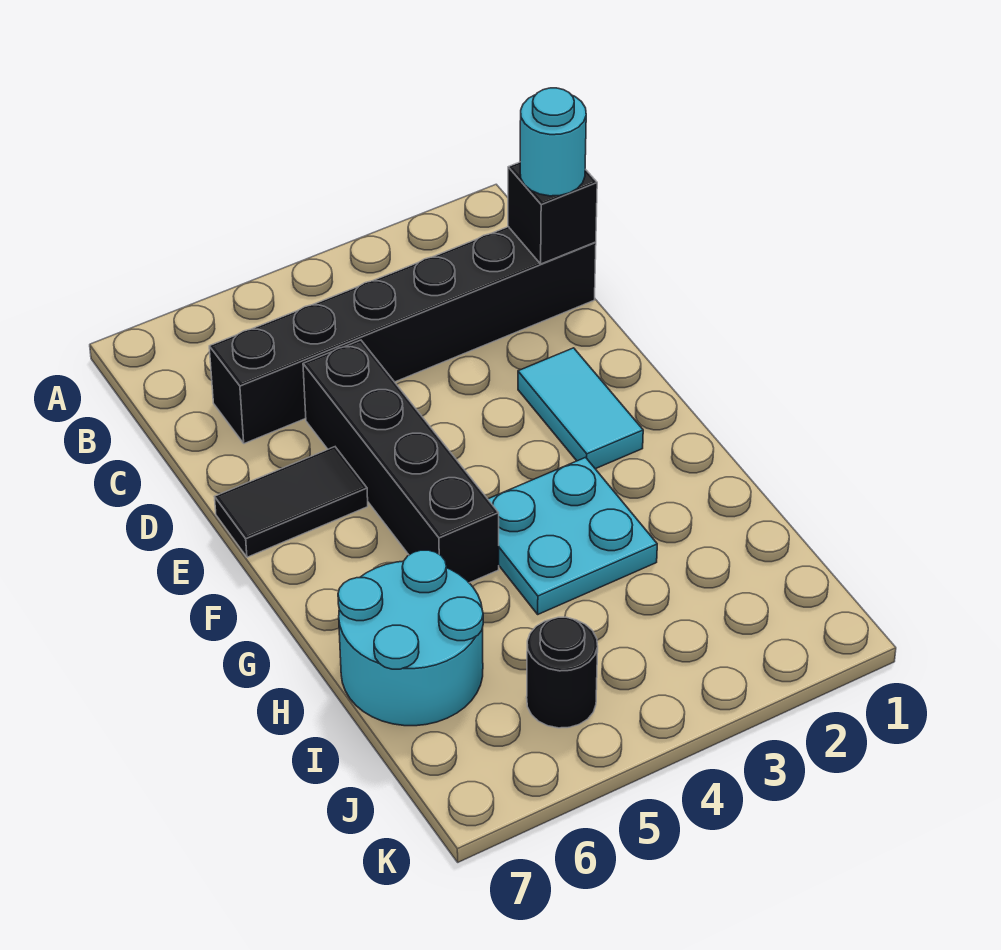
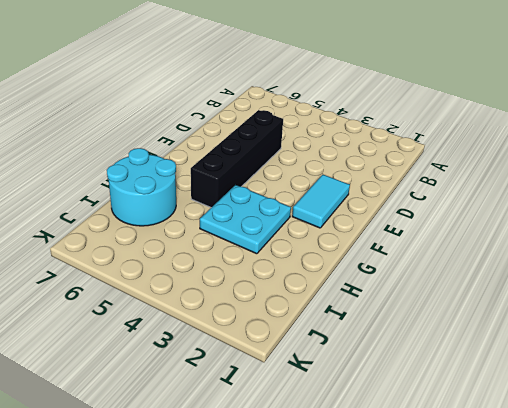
none -> black brick C1:C6 level 1
none -> black tile E6:E7 level 1

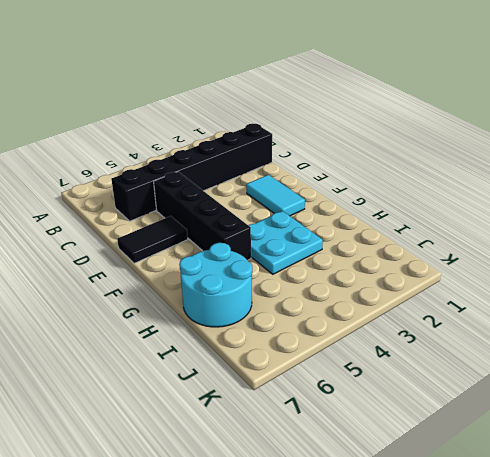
none -> black round brick J5 level 1
none -> black brick C1 level 2

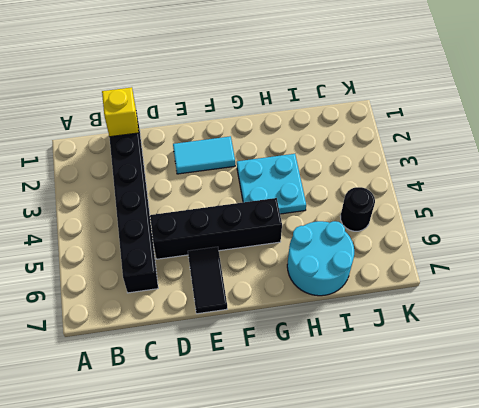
yellow brick C1 level 2 -> black brick C1 level 2
none -> cyan round brick C1 level 3

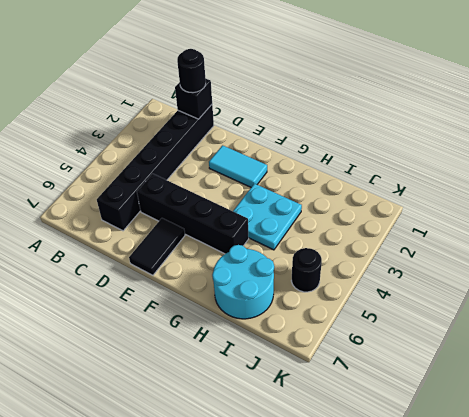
black round brick C1 level 3 -> cyan round brick C1 level 3

